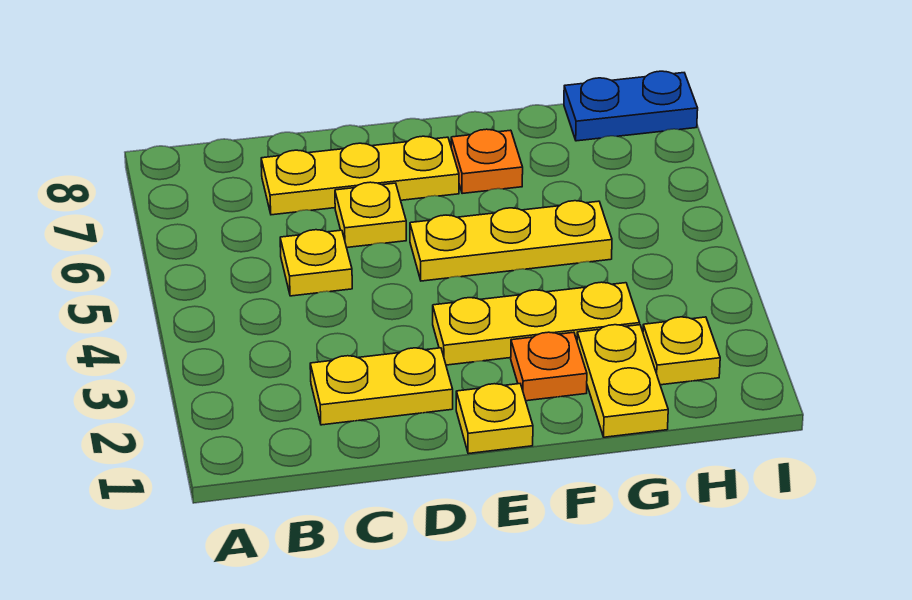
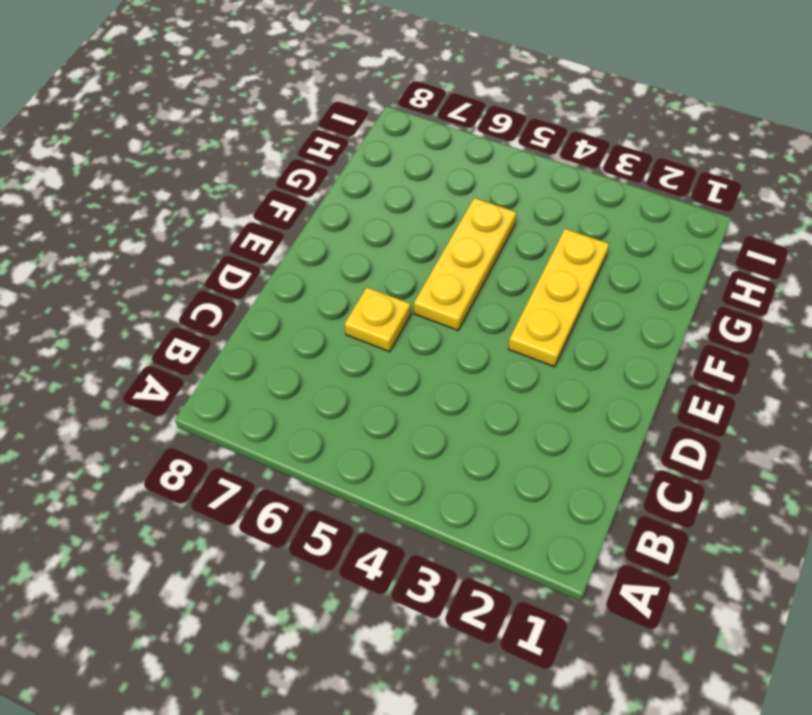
none -> yellow plate C2:D2 level 1
none -> yellow plate C5 level 1
none -> yellow plate C7:E7 level 1

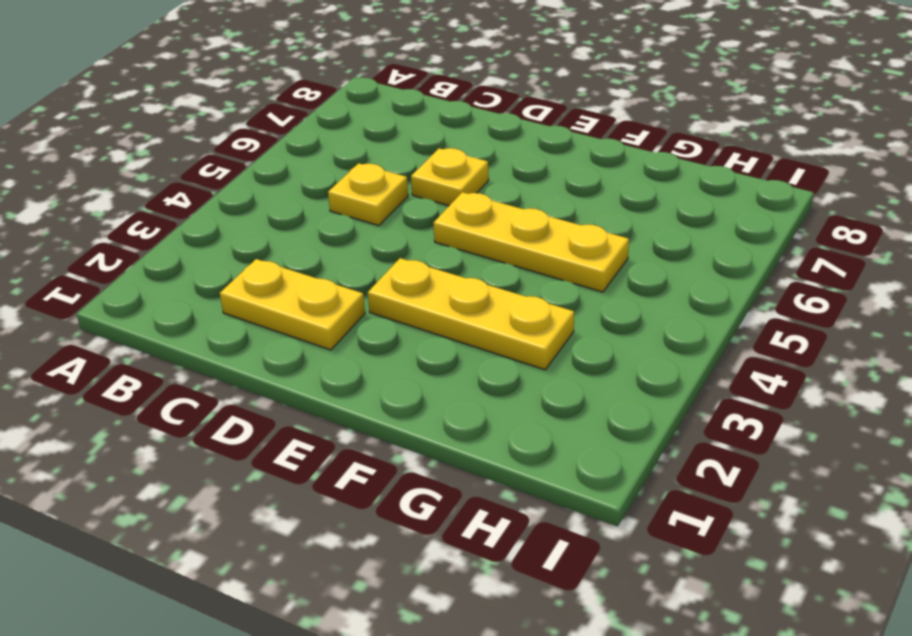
none -> yellow plate C7:E7 level 1
none -> yellow plate E1 level 1
none -> orange plate F2 level 1

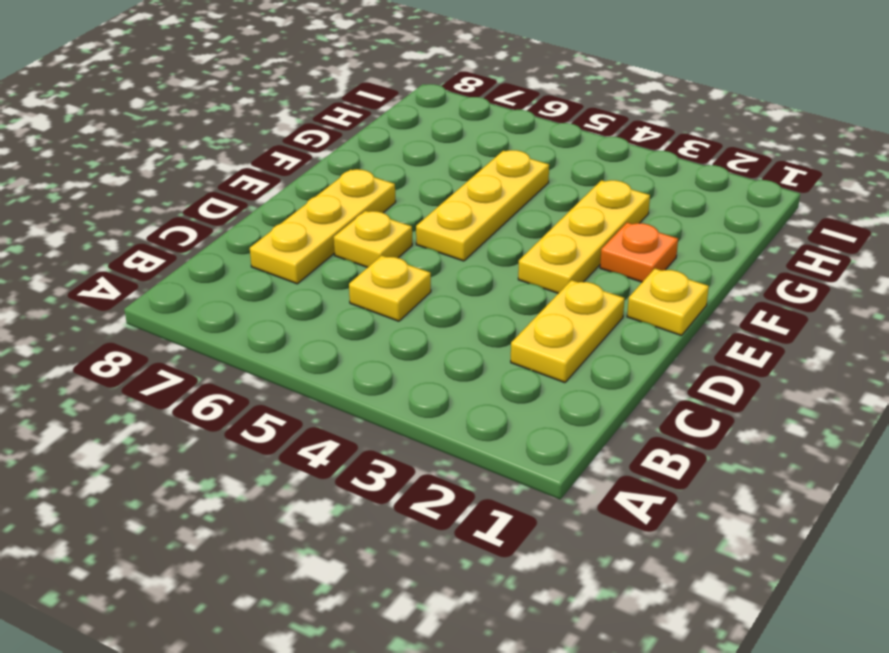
none -> orange plate F7 level 1
none -> yellow plate G1:G2 level 1
none -> yellow plate H2 level 1

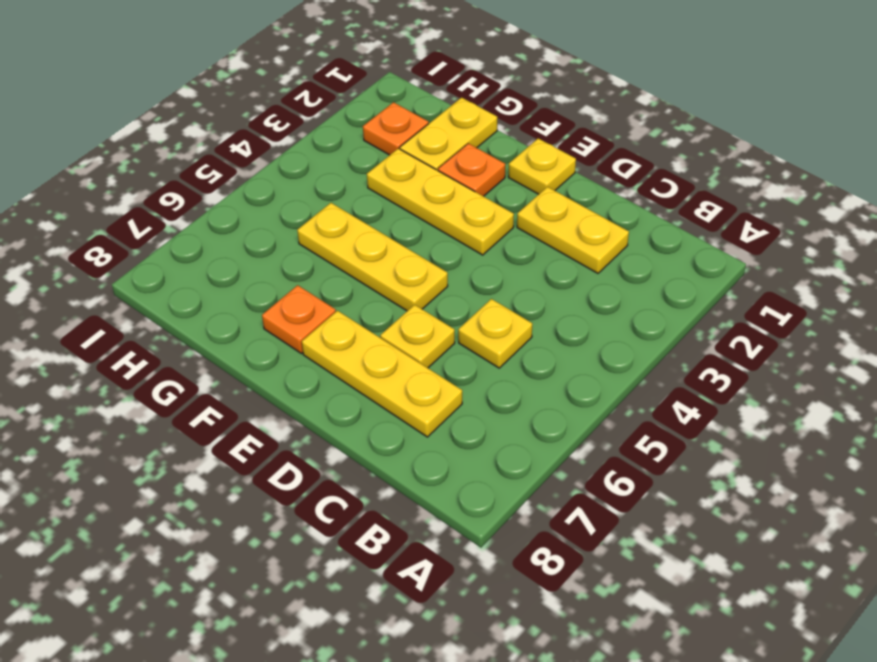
orange plate H2 level 1 -> yellow plate H2 level 1
none -> blue plate H8:I8 level 1

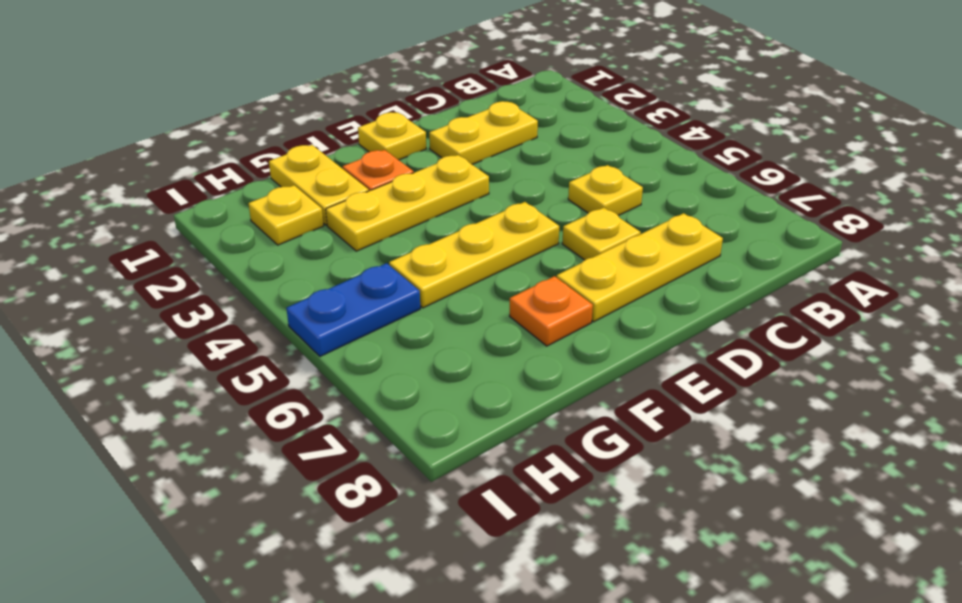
blue plate H5:I5 level 1 -> blue plate H8:I8 level 1

